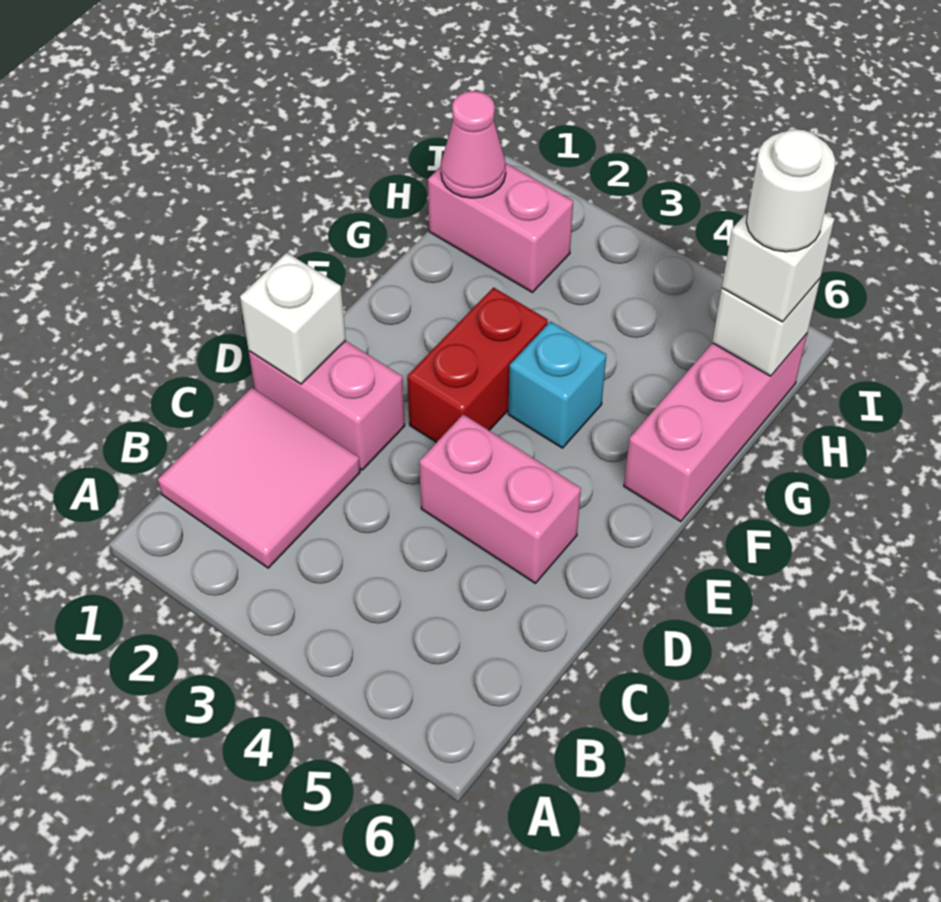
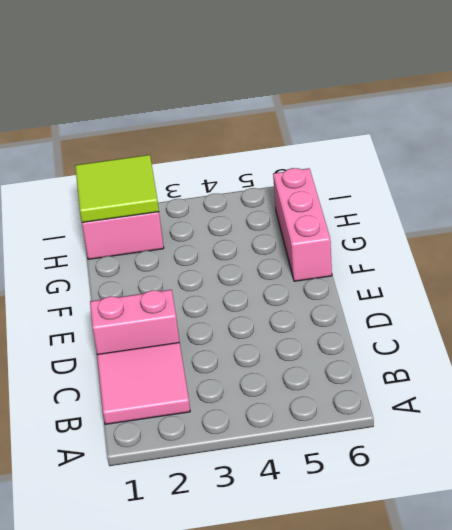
lime tile H1:I2 level 2 -> pink cone H1 level 2
none -> pink brick D4:D5 level 1
none -> red brick E3:F3 level 1
none -> cyan brick F4 level 1

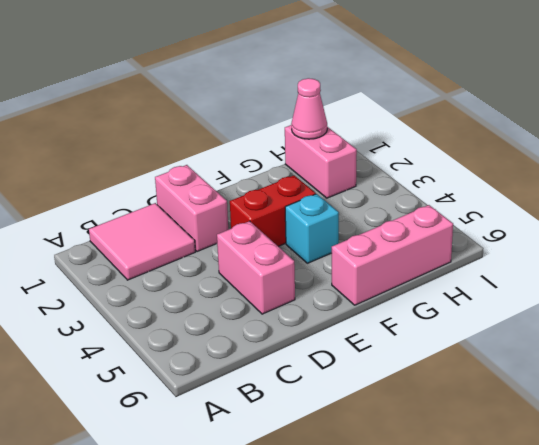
none -> white brick D1 level 2
none -> white brick H6 level 2
none -> white brick H6 level 3

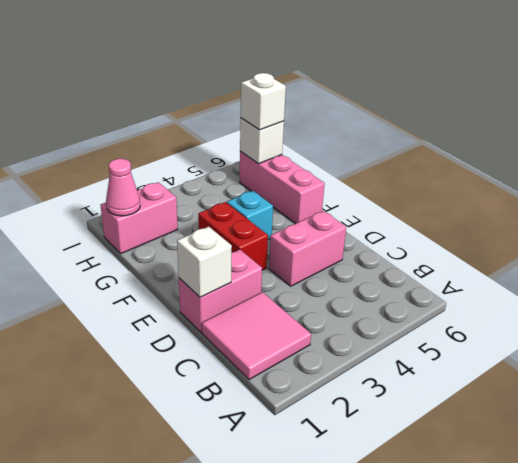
none -> white round brick H6 level 4

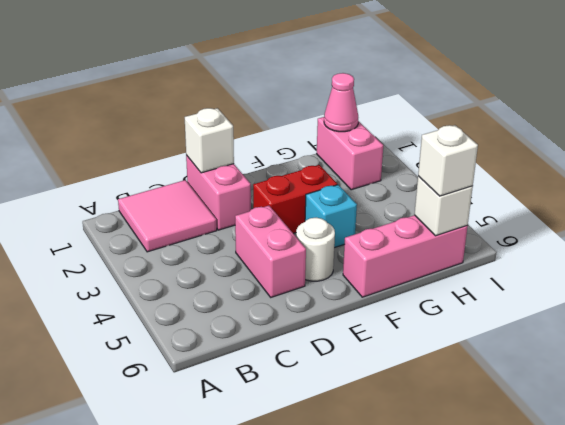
white round brick E5 level 1 -> white round brick H6 level 4

